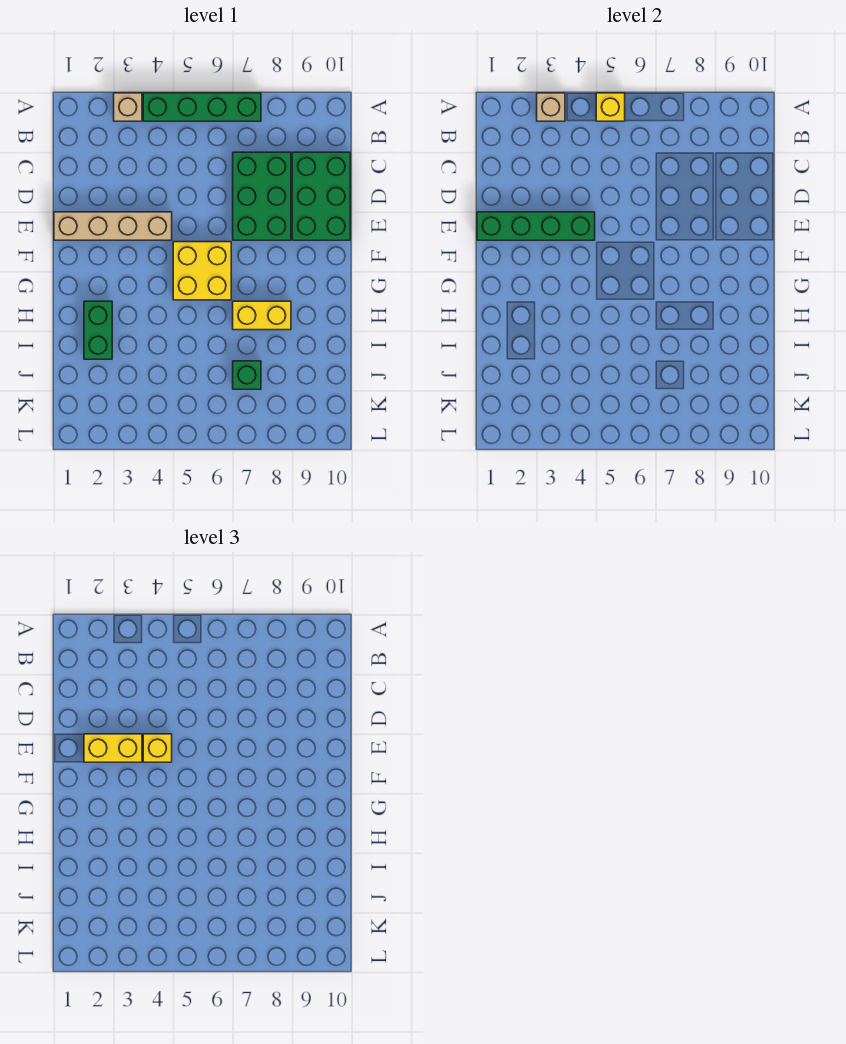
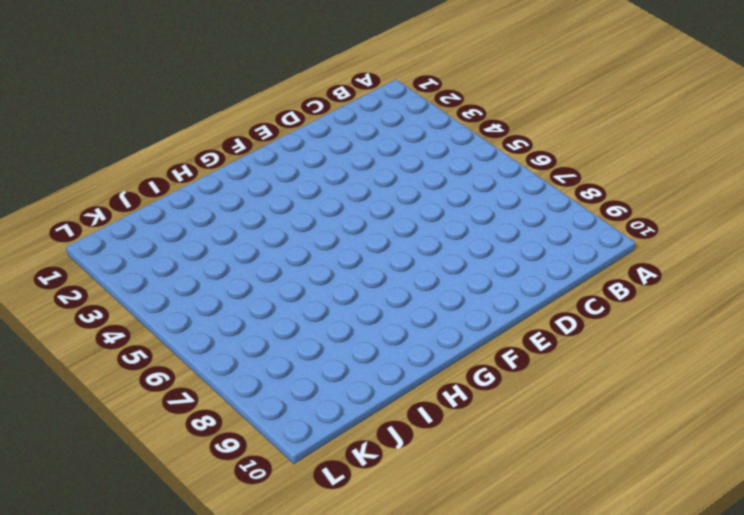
none -> tan brick A3 level 1
none -> green brick A4:A7 level 1
none -> green brick C7:E8 level 1

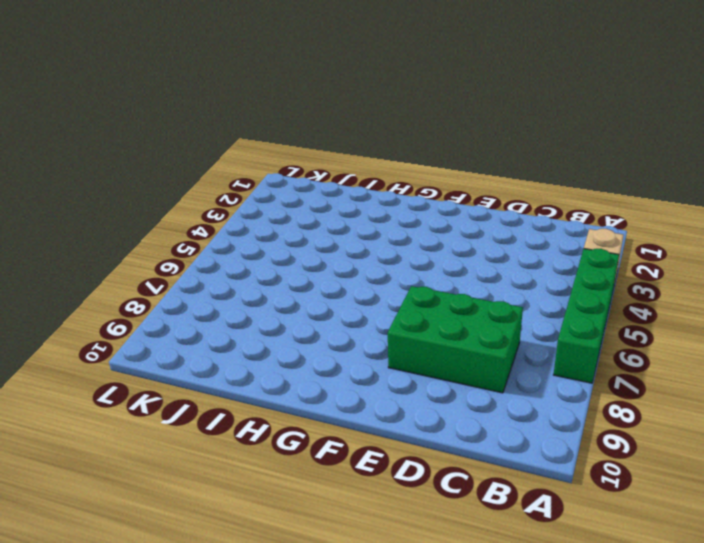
none -> green brick C9:E10 level 1
none -> tan brick E1:E4 level 1
none -> yellow brick F5:G6 level 1

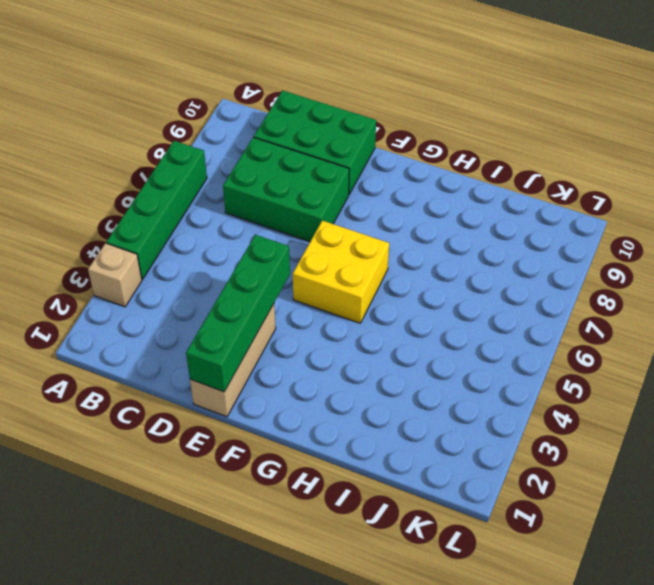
tan brick E1:E3 level 1 -> tan brick E1:E4 level 1
none -> green brick H2:I2 level 1
none -> yellow brick H7:H8 level 1
none -> green brick J7 level 1

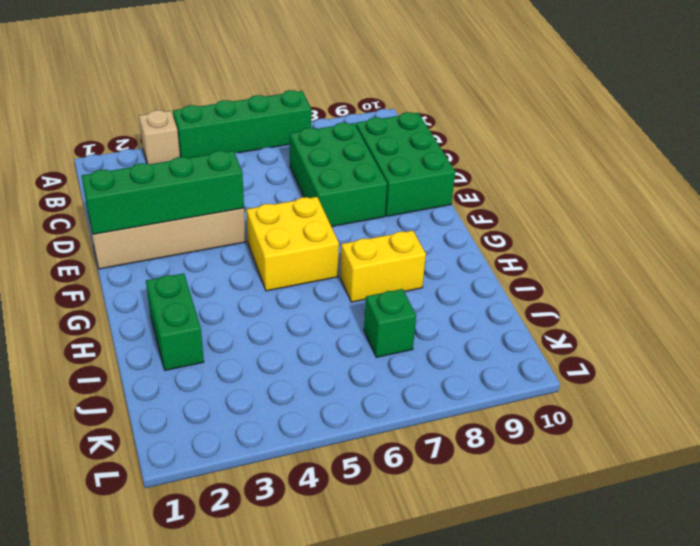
none -> tan brick A3 level 2
none -> yellow brick A5 level 2
none -> yellow brick E2:E3 level 3

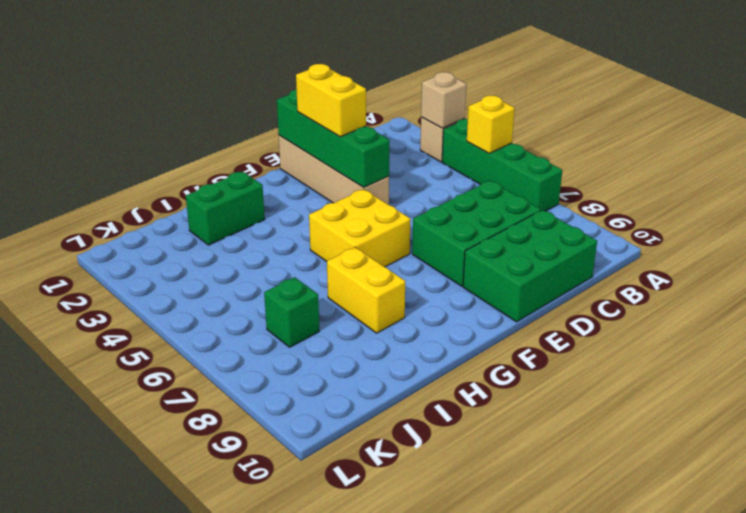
none -> yellow brick E4 level 3

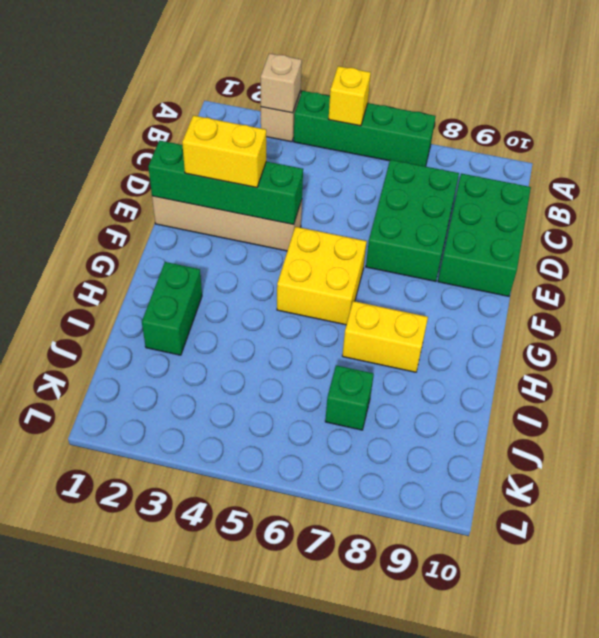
none -> yellow brick E4 level 3

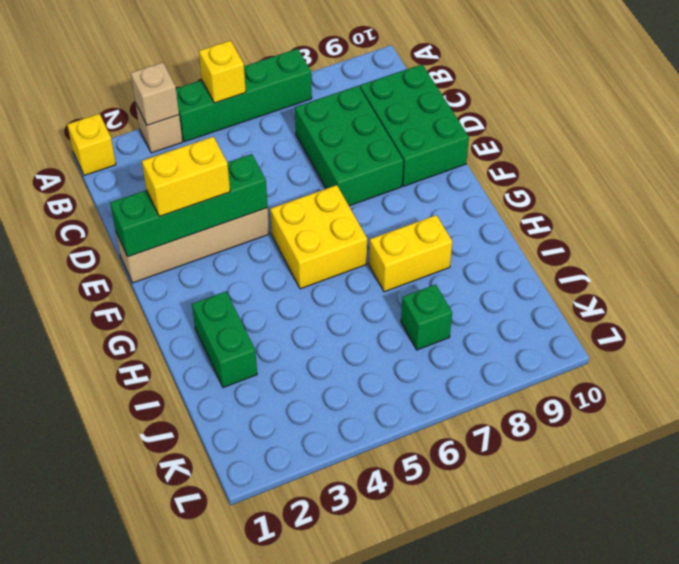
yellow brick A1 level 1 -> yellow brick E4 level 3

